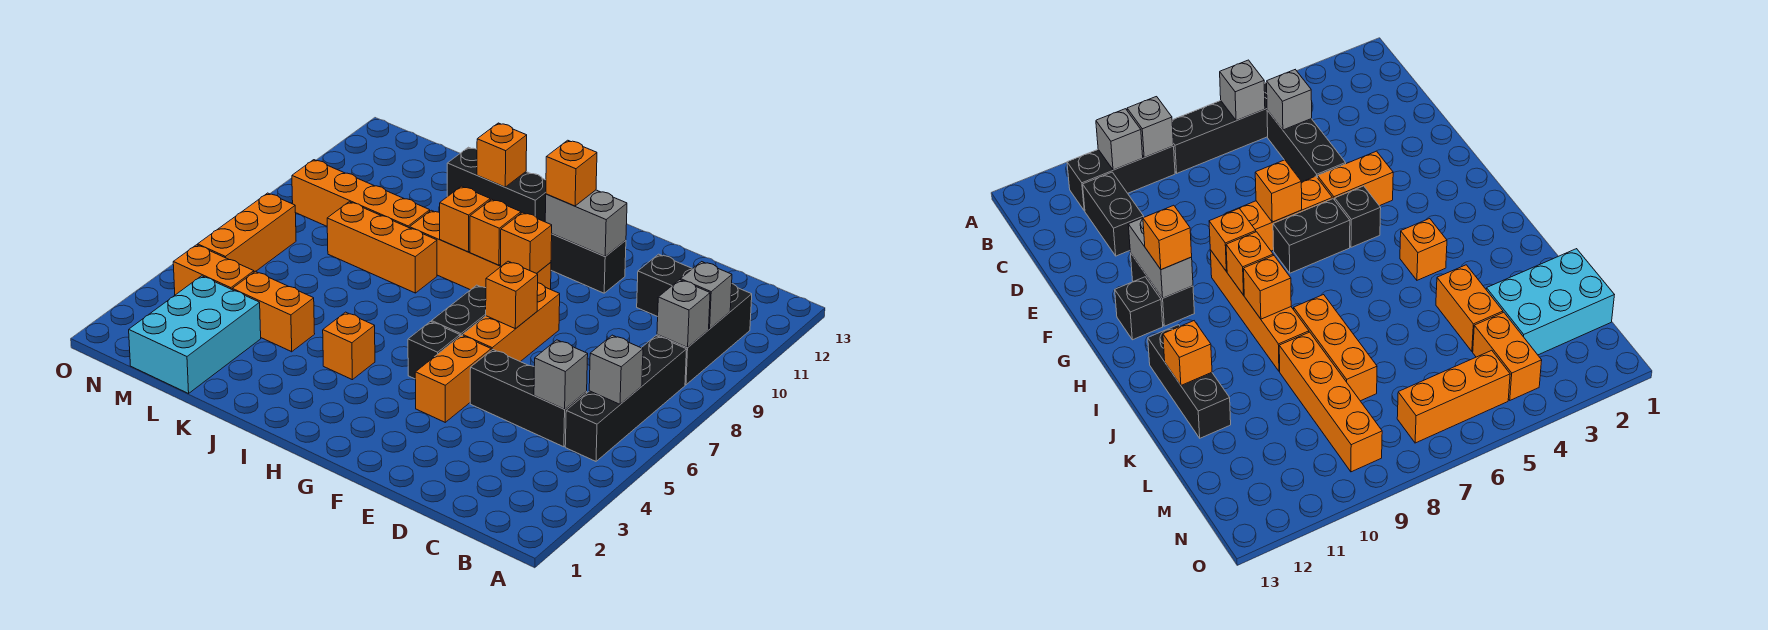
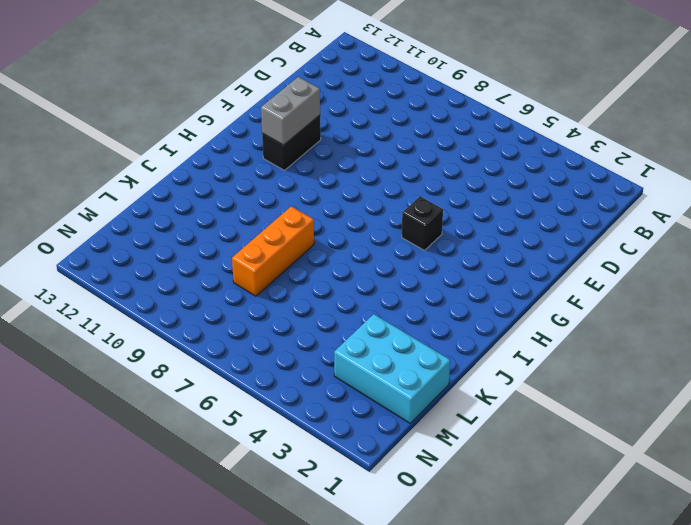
none -> black brick B5:B8 level 1
none -> black brick B9:B11 level 1
none -> black brick C5:E5 level 1
none -> black brick C11:D11 level 1

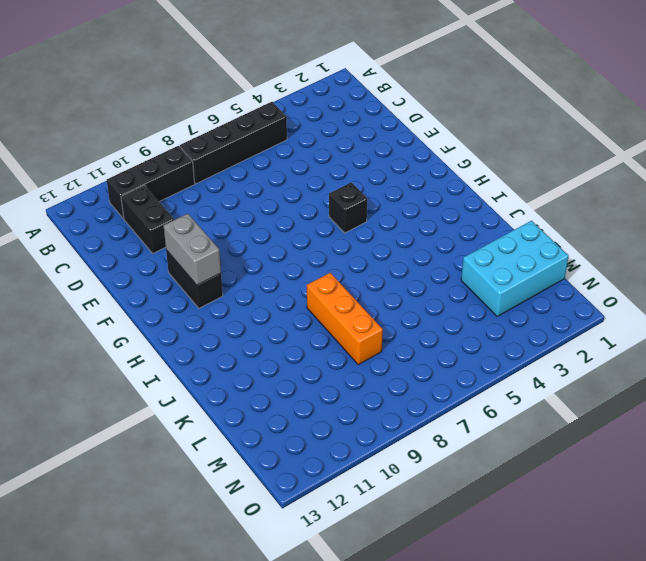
none -> black brick C5:E5 level 1
none -> orange brick F4:F5 level 1
none -> orange brick F6:F8 level 1
none -> black brick G6:G7 level 1

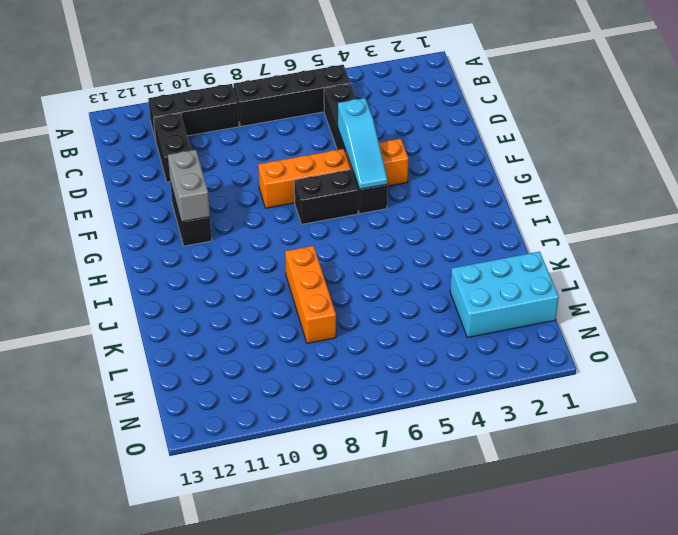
cyan slope E5:G5 level 2 top E -> none
none -> orange brick G9:J9 level 1
none -> black brick G12 level 1
none -> orange brick I4 level 1
none -> black brick I12:K12 level 1

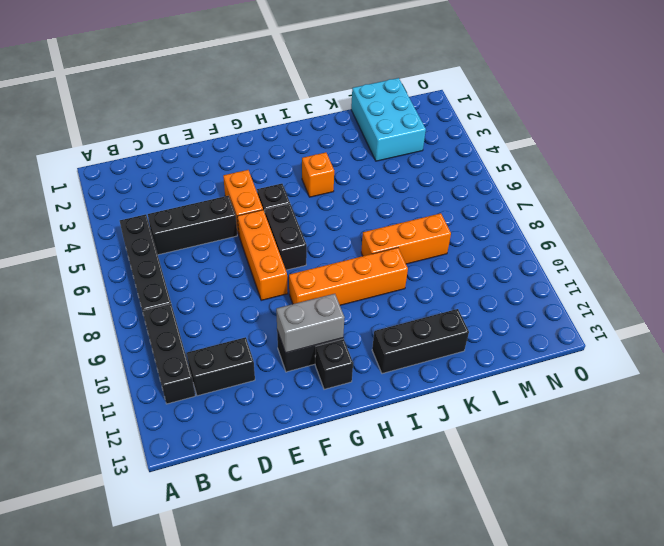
none -> orange brick K4:L4 level 1
none -> orange brick K9:N9 level 1
none -> orange brick M4:N4 level 1
none -> orange brick N5:N7 level 1

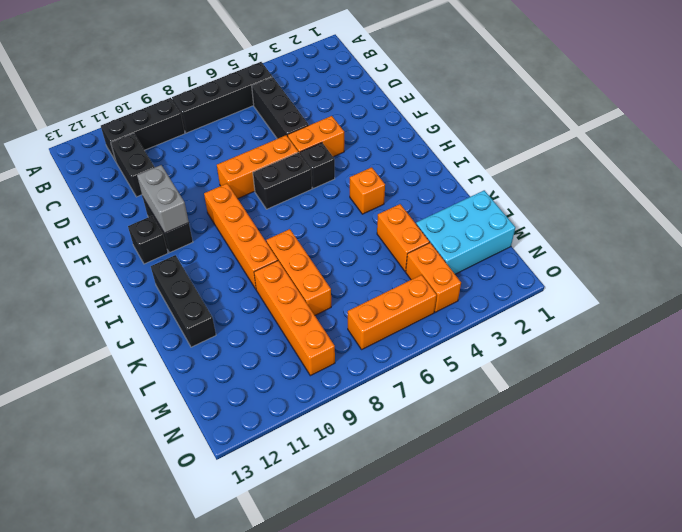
none -> grey brick B6 level 2
none -> grey brick B9 level 2
none -> grey brick B10 level 2
none -> grey brick C5 level 2

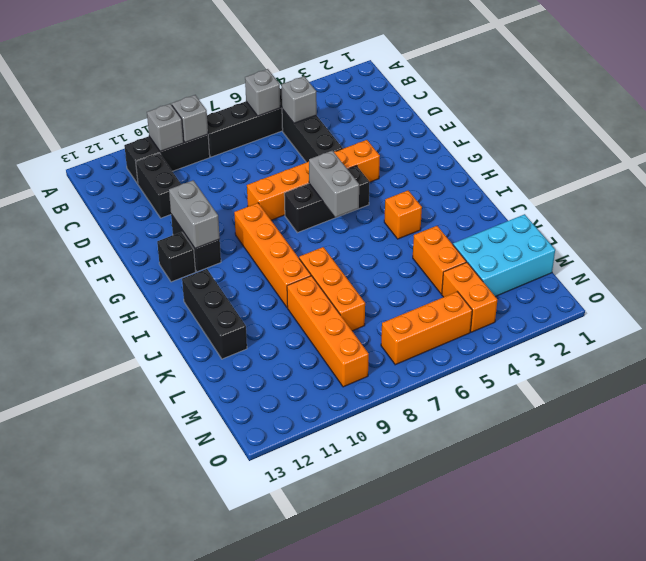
grey brick G6:H6 level 2 -> none
none -> orange brick F7 level 2
none -> orange brick G9 level 2
none -> orange brick H9 level 2
none -> orange brick I9 level 2

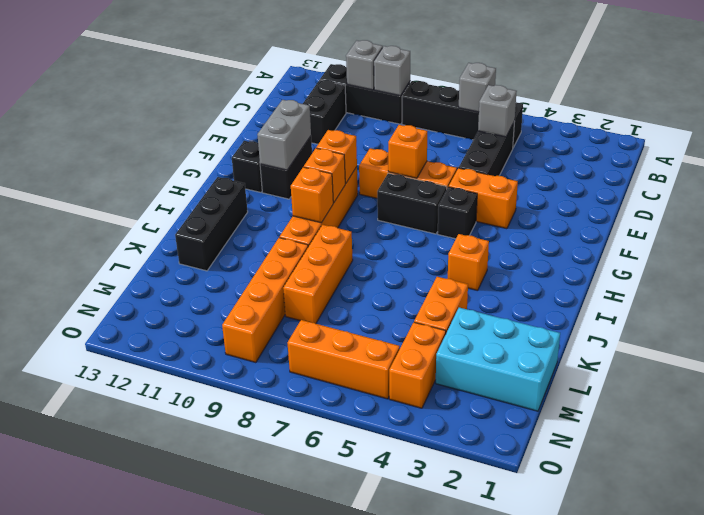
none -> orange brick J12 level 2
none -> orange brick G11 level 3

